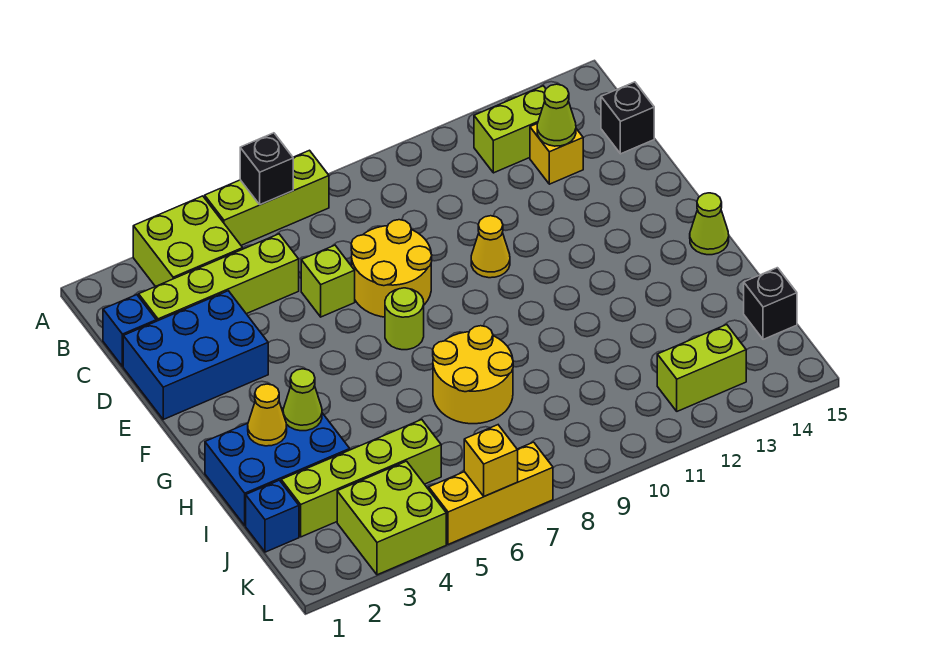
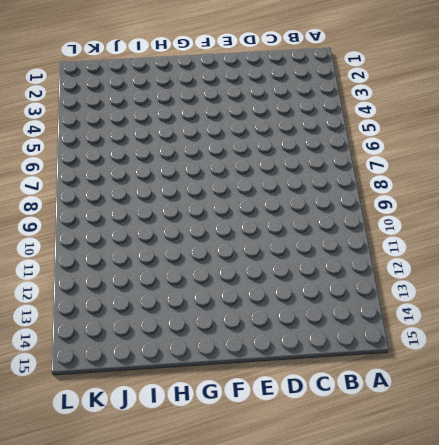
none -> lime brick A3:B4 level 1
none -> lime brick A5:A7 level 1
none -> lime brick B12:B13 level 1

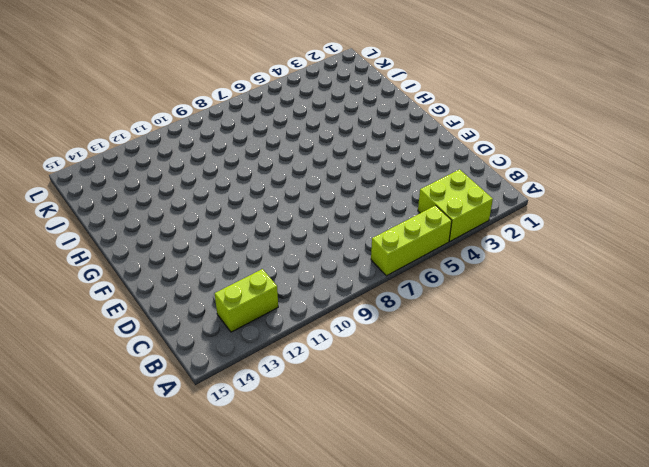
none -> blue brick C1 level 1
none -> lime brick C2:C5 level 1
none -> yellow brick C13 level 1

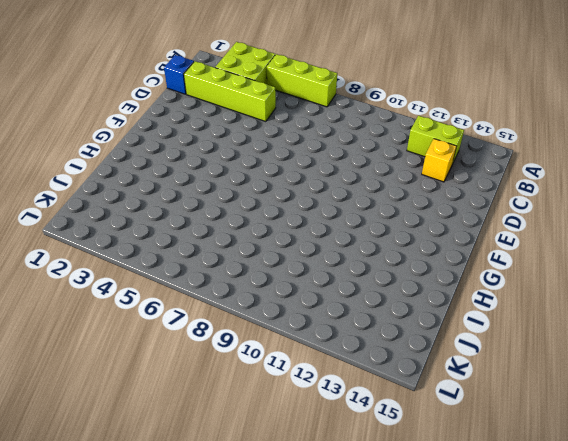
none -> black brick C15 level 1
none -> blue brick D1:E3 level 1
none -> lime brick D6 level 1

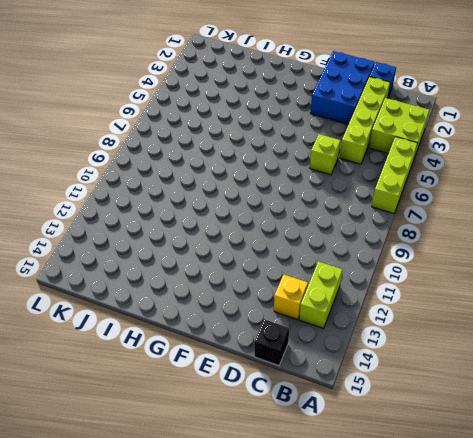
none -> yellow round brick D7:E8 level 1
none -> yellow cone E10 level 1
none -> lime round brick F7 level 1

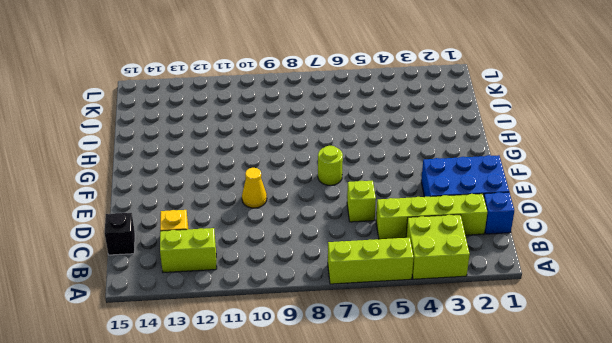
none -> yellow round brick D7:E8 level 1
none -> lime cone G15 level 1
none -> blue brick H1:I3 level 1

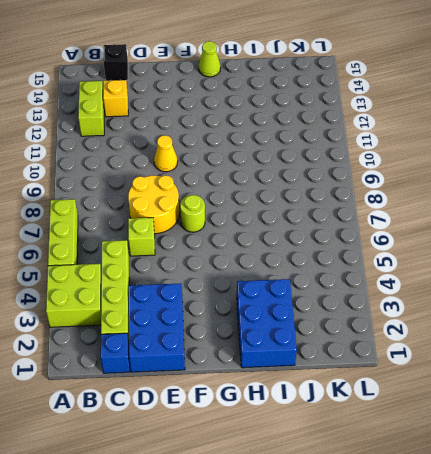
none -> yellow round brick H7:I8 level 1
none -> blue brick J1 level 1
none -> lime brick J2:J5 level 1

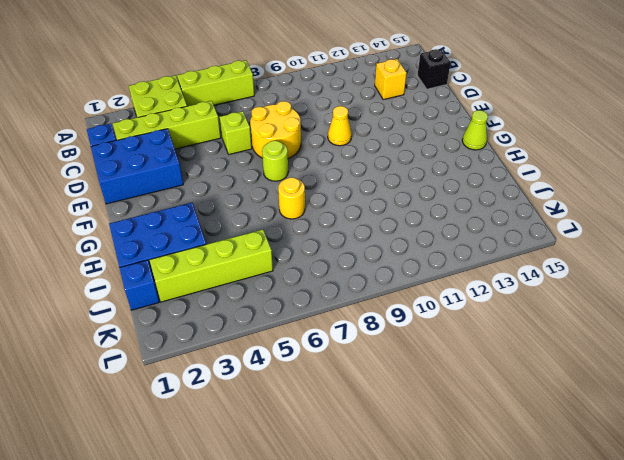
yellow round brick H7 level 1 -> yellow round brick H7:I8 level 1
none -> lime brick B12:B13 level 1
none -> black brick J15 level 1
none -> lime brick K3:L4 level 1

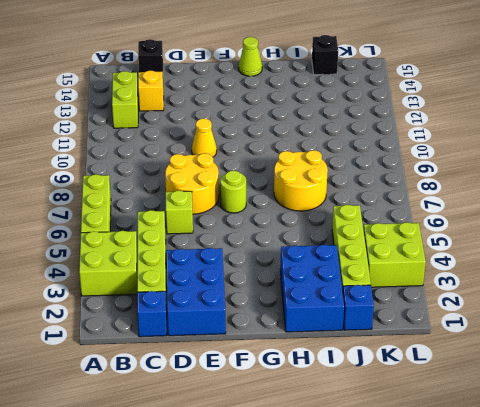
none -> lime brick K12:K13 level 1
none -> yellow brick L5:L7 level 1
none -> black brick A6 level 2

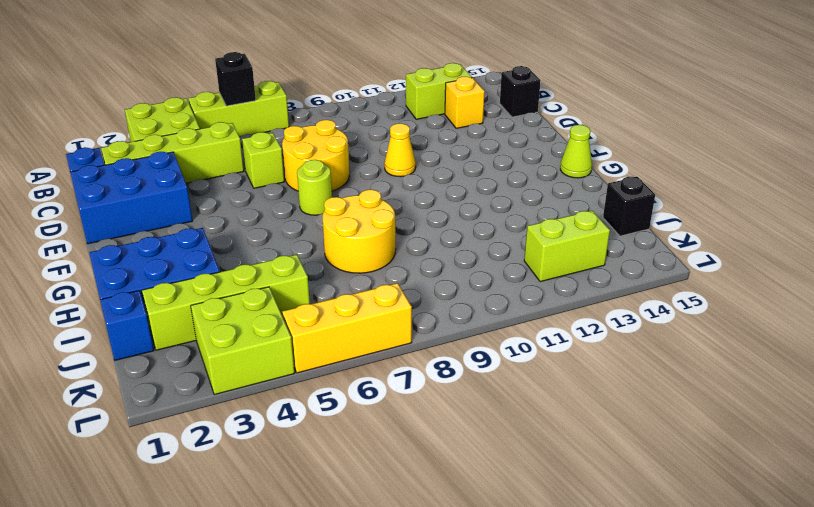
none -> lime cone C13 level 2
none -> yellow cone H2 level 2
none -> lime cone H3 level 2

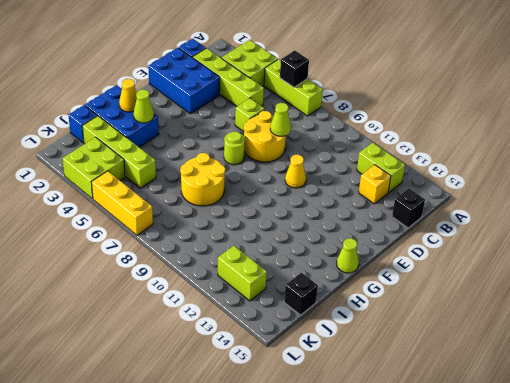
lime cone D8 level 2 -> lime cone C13 level 2
none -> yellow brick L6 level 2

